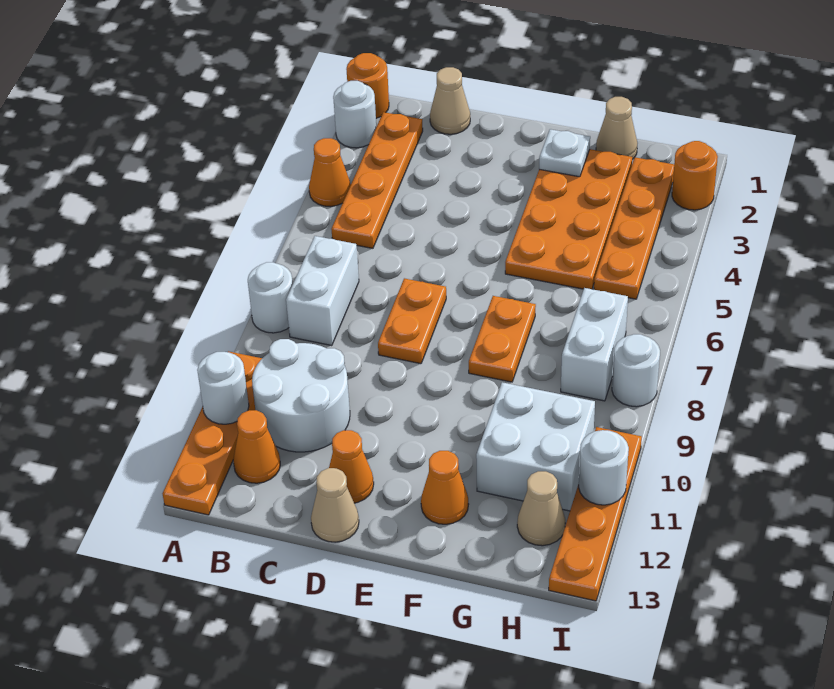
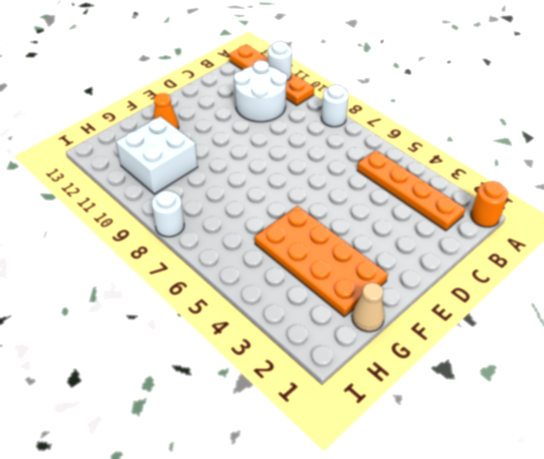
none -> white round brick A2 level 1
none -> orange cone A4 level 1
none -> white brick B7:B8 level 1

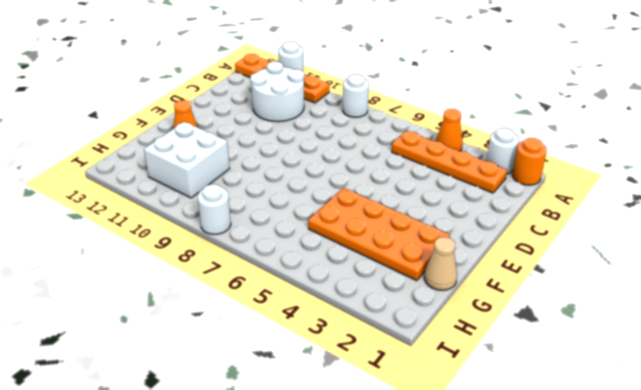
none -> white brick B7:B8 level 1
none -> orange cone B12 level 1
none -> tan cone C1 level 1

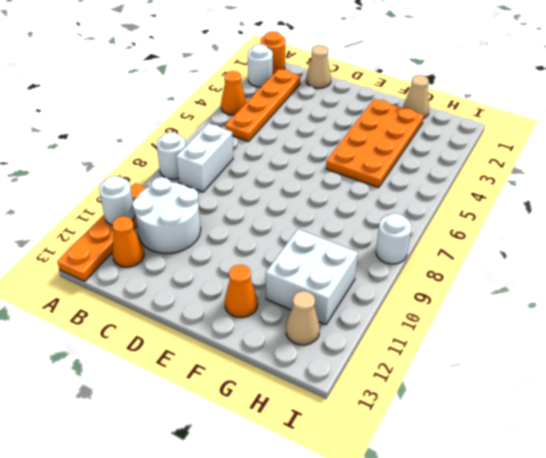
none -> orange plate D7:D8 level 1
none -> orange cone D12 level 1
none -> tan cone D13 level 1

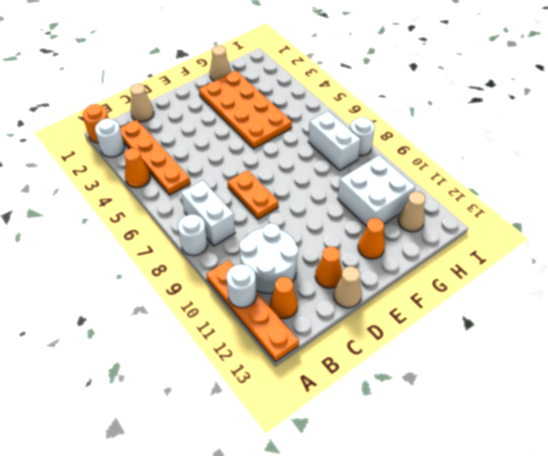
none -> orange plate F7:F8 level 1
none -> orange plate H2:H5 level 1
none -> orange round brick I2 level 1

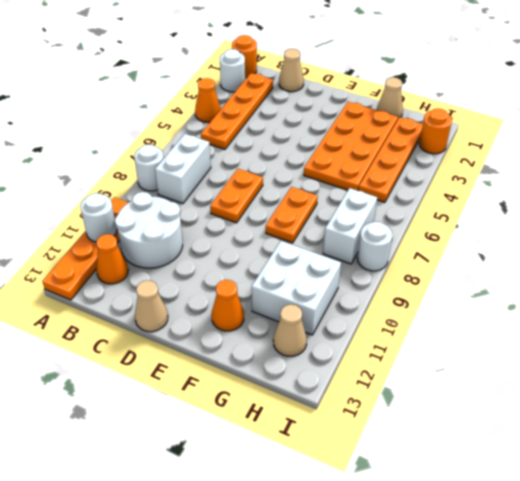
none -> orange cone D12 level 1
none -> orange plate I10:I13 level 1
none -> white plate F2 level 2

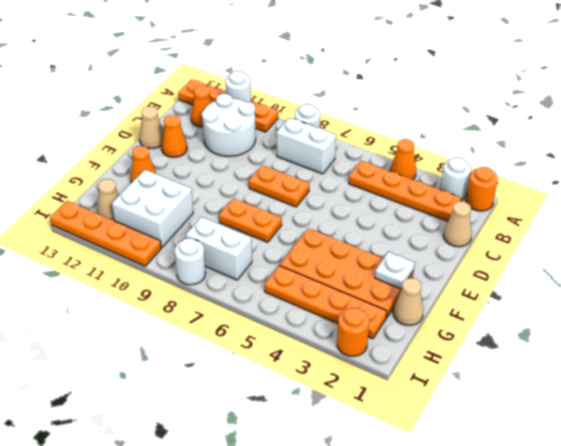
none -> white round brick I11 level 2

